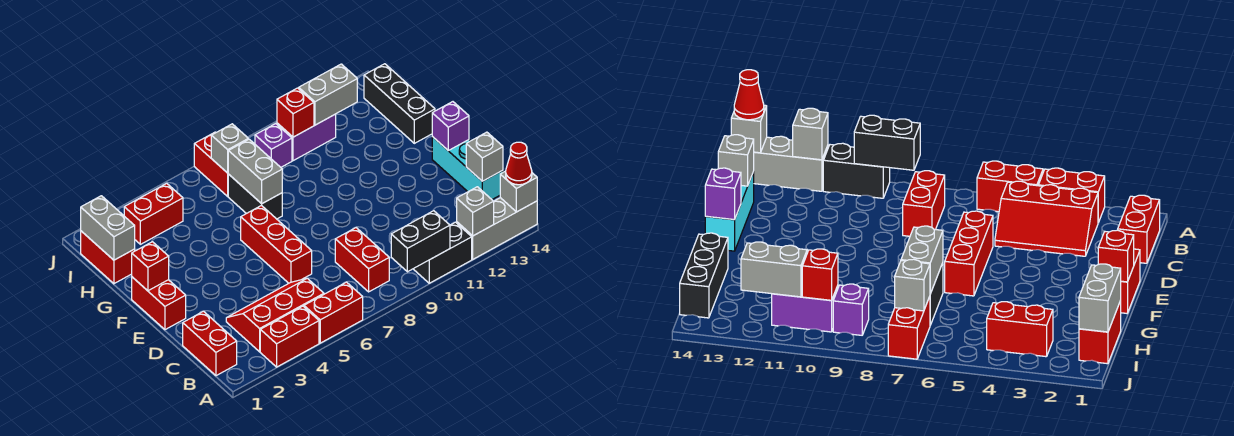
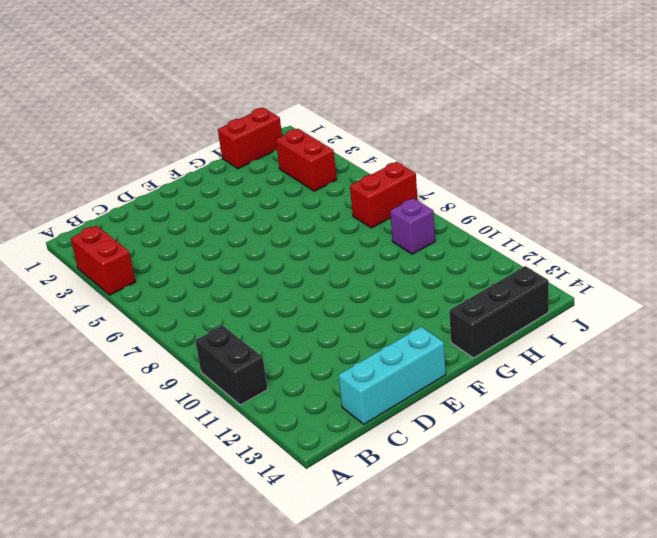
none -> red brick A5:A6 level 1
none -> grey brick A12:A14 level 1
none -> red brick B1:C1 level 1

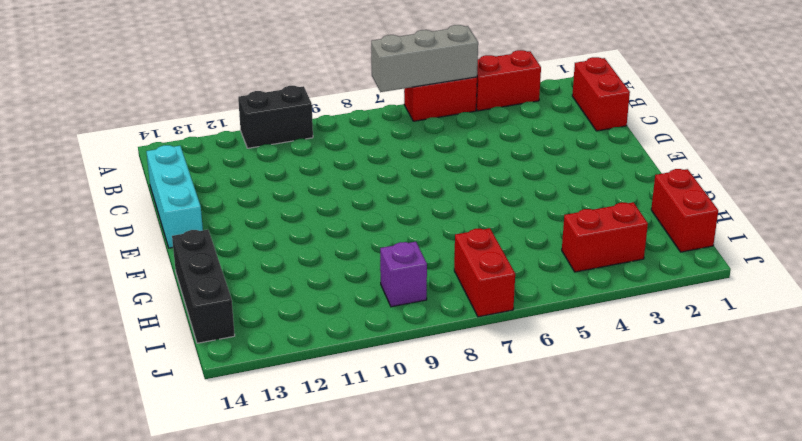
grey brick A5:A7 level 2 -> grey brick A12:A14 level 1
none -> red slope B3:C5 level 1 top B
none -> red brick B8:C8 level 1
none -> red brick D6:F6 level 1

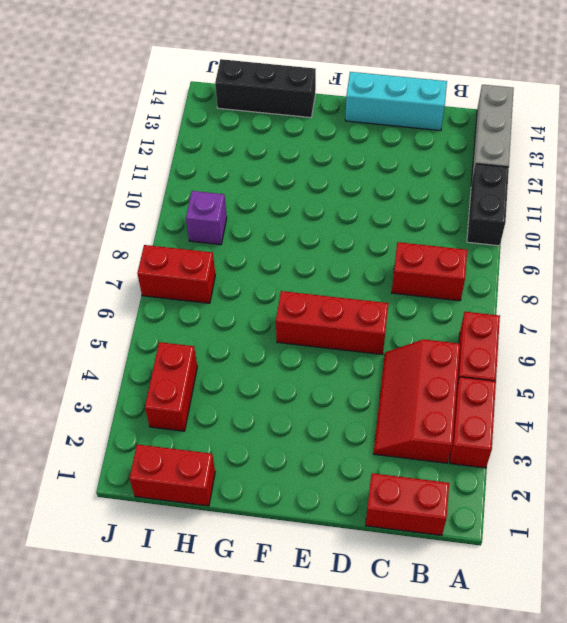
none -> red brick E1:F1 level 1
none -> black brick G7:H7 level 1
none -> purple brick I10:I11 level 1

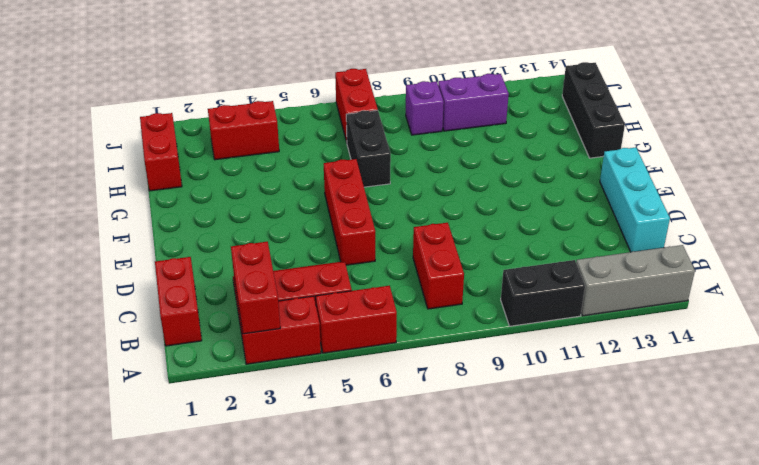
red brick A3:B3 level 2 -> red brick E1:F1 level 1
none -> black brick A9:A10 level 2
none -> grey brick A12 level 2
none -> grey brick A14 level 2

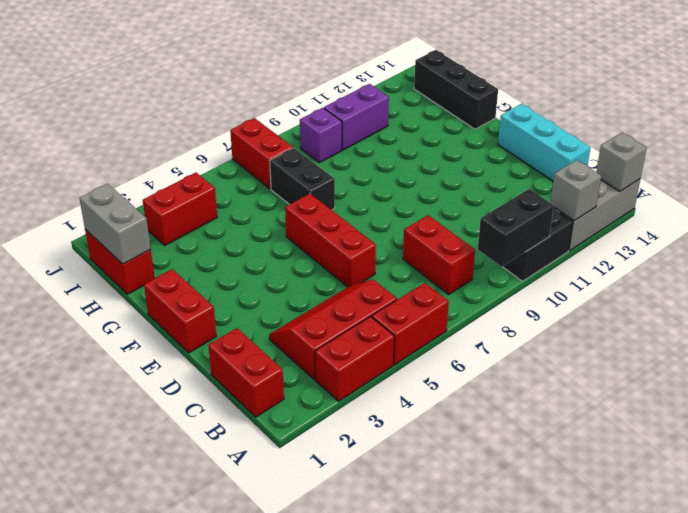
none -> grey brick C14 level 2
none -> purple brick E14 level 2
none -> red brick F1 level 2

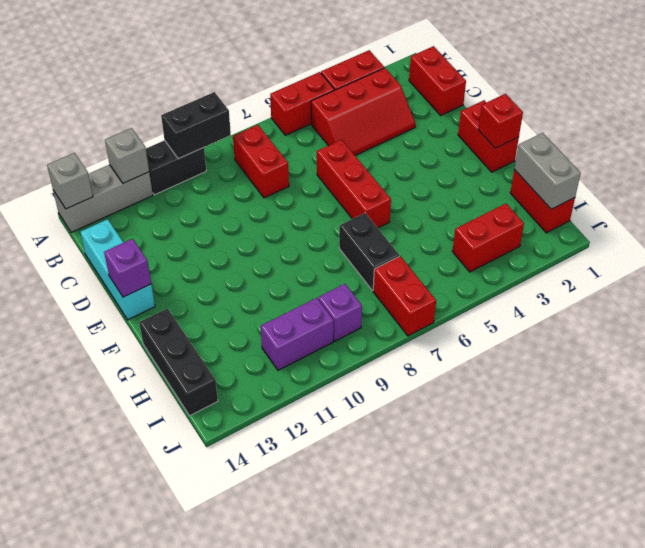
none -> grey brick C14 level 2
none -> grey brick G7:H7 level 2
none -> grey brick I7 level 2

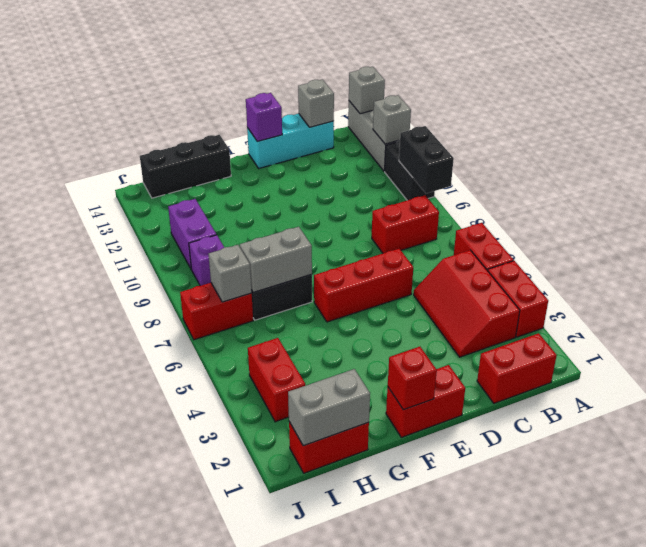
none -> red brick I10 level 2
none -> grey brick I11:I12 level 2
none -> red cone A14 level 3

